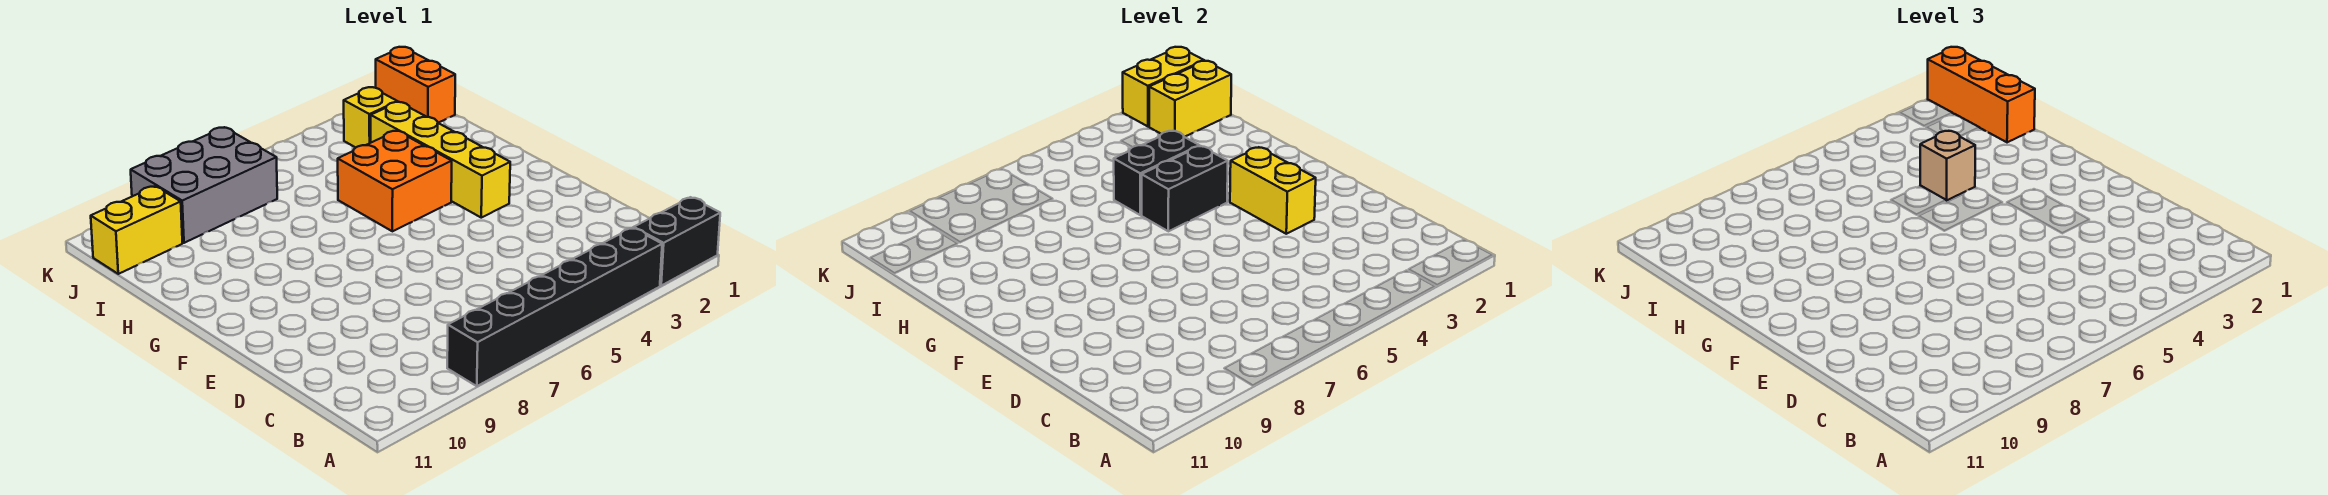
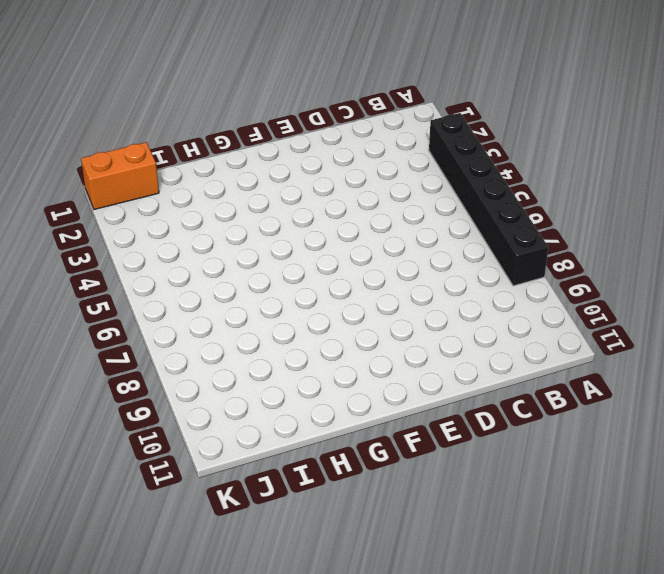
none -> black brick A1:A2 level 1
none -> yellow brick F3:I3 level 1
none -> orange brick G4:H5 level 1

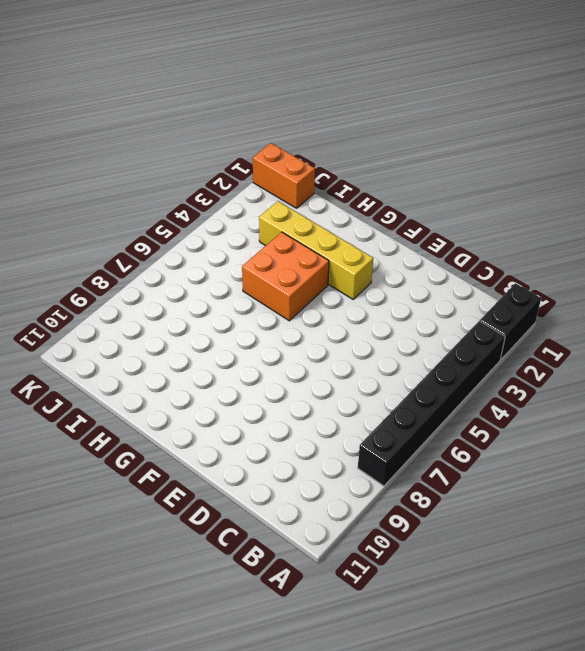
none -> yellow brick J3 level 1
none -> grey brick J7:K9 level 1
none -> yellow brick J10:J11 level 1

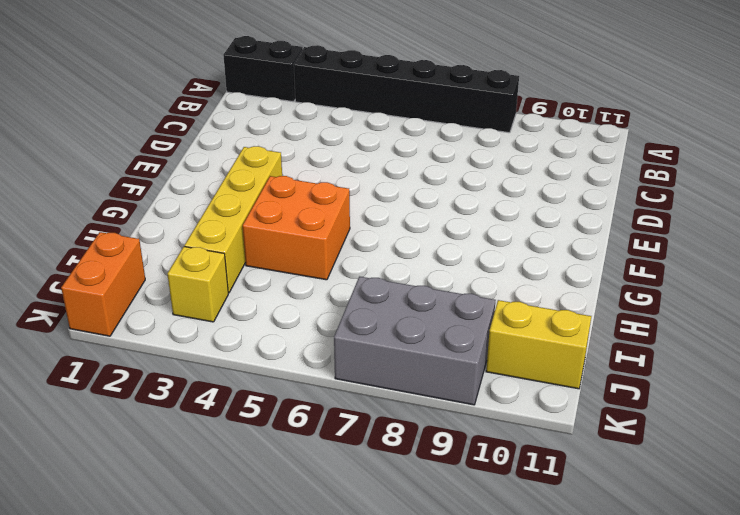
none -> yellow brick E3:F3 level 2
none -> black brick G4:G5 level 2
none -> black brick H4:H5 level 2

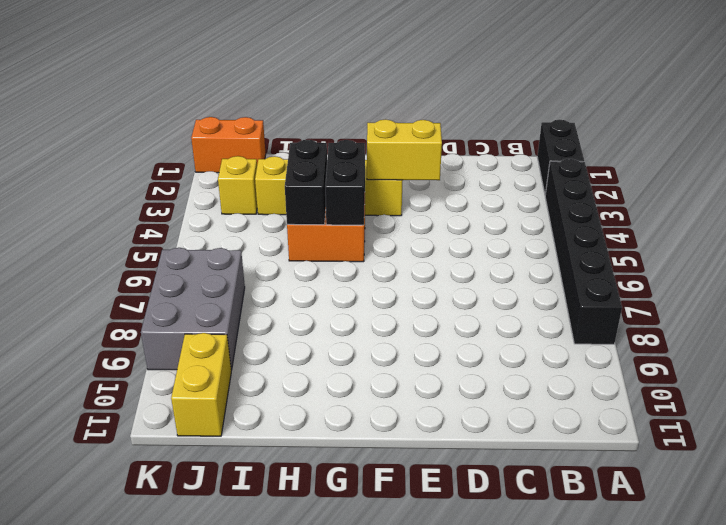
none -> yellow brick J1:J2 level 2
none -> yellow brick K1:K2 level 2
none -> tan brick H4 level 3

